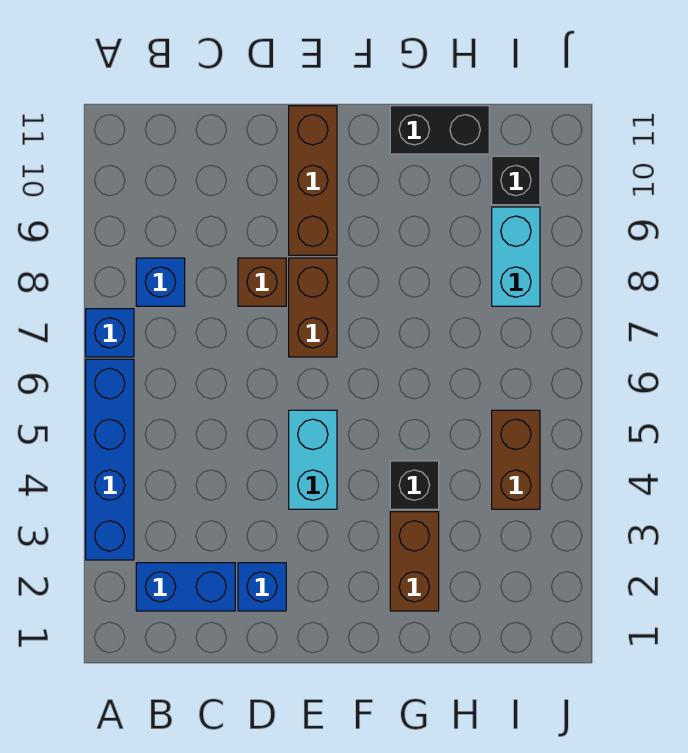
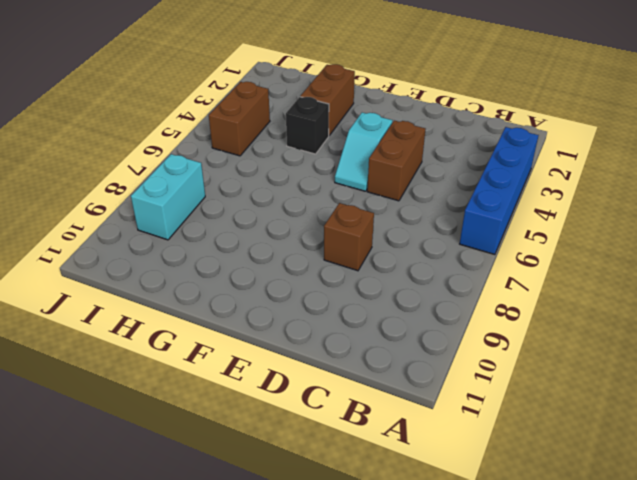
brown brick D4:D5 level 1 -> brown brick E7:E8 level 1
cyan slope E4:E5 level 1 top 4 -> cyan brick E4:E5 level 1
none -> blue brick A7 level 1
none -> blue brick B2:C2 level 1
none -> blue brick B8 level 1

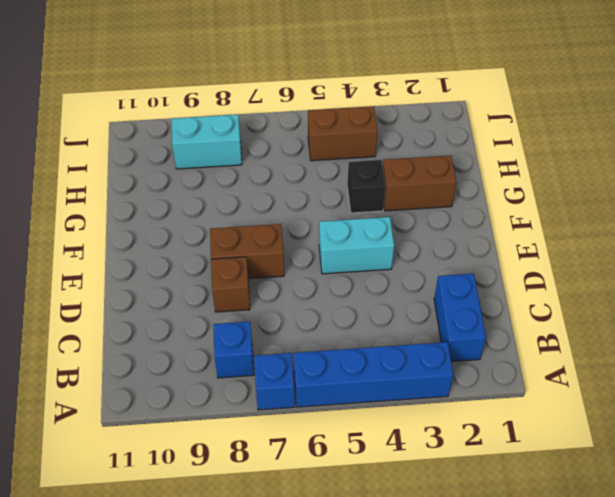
none -> blue brick D2 level 1
none -> brown brick E9:E11 level 1
none -> black brick G11:H11 level 1

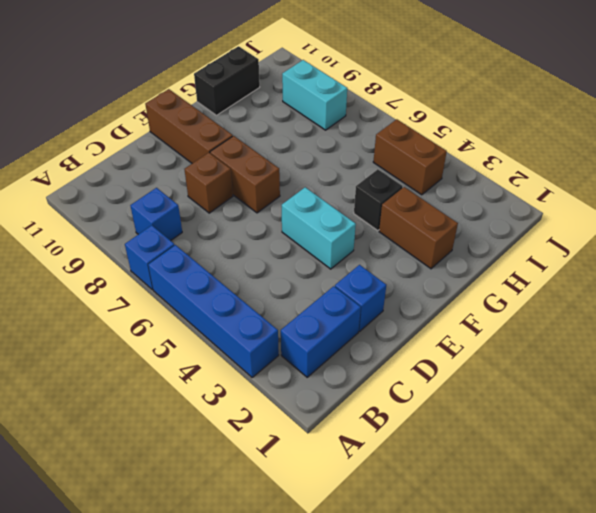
none -> black brick I10 level 1

